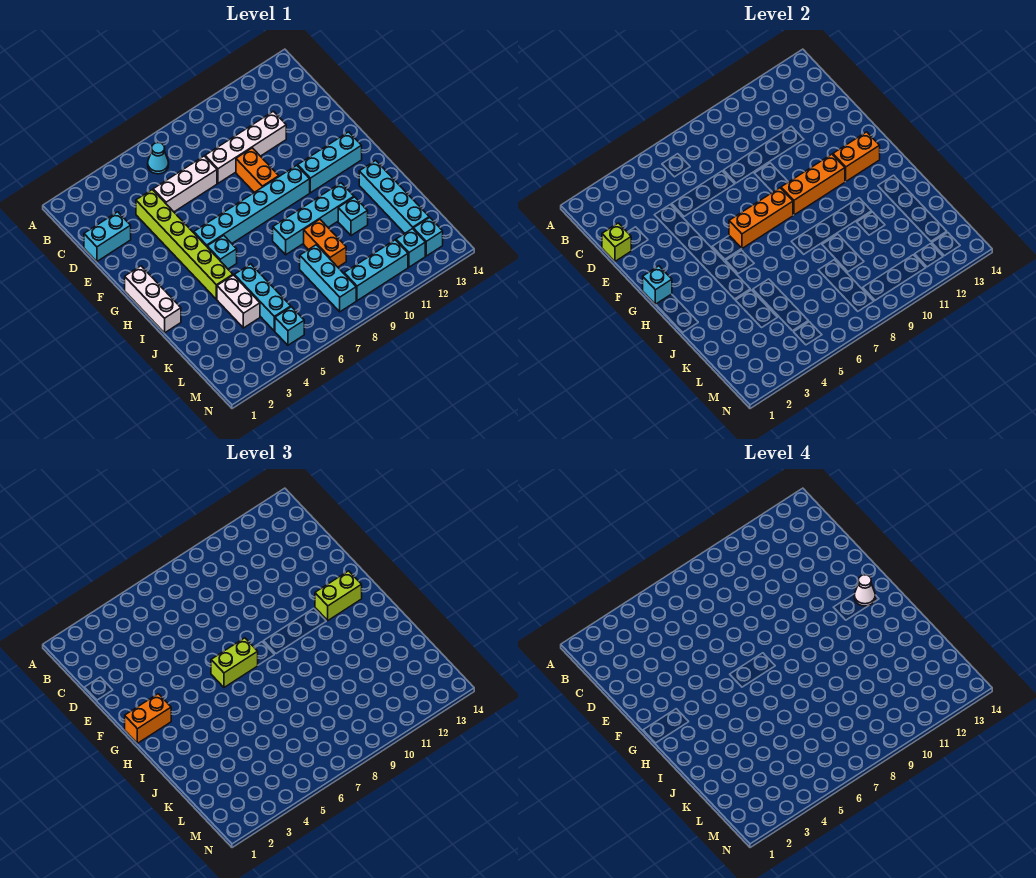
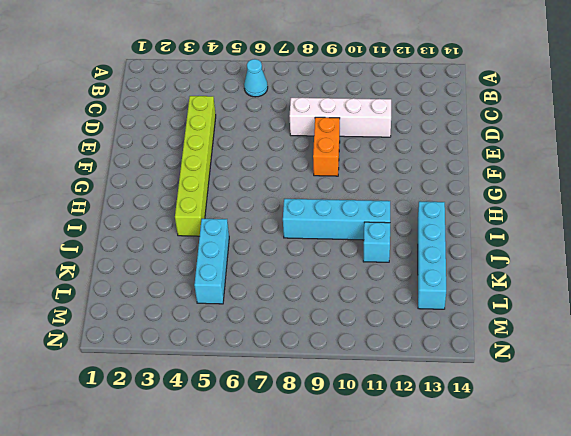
none -> cyan brick D1:D2 level 1
none -> white brick D5:D7 level 1
none -> white brick G1:I1 level 1
none -> cyan brick G5:G10 level 1

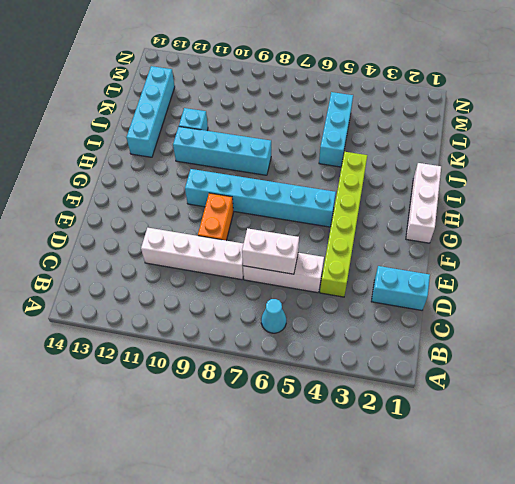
white brick D6:D7 level 2 -> white brick J4:K4 level 1
none -> cyan brick G11:G13 level 1
none -> cyan brick H5 level 1
none -> orange brick J9:K9 level 1
none -> cyan brick K8:M8 level 1

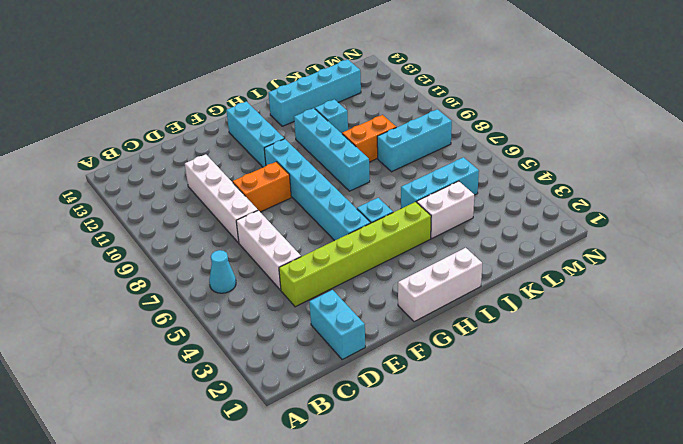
none -> cyan brick M5 level 1
none -> cyan brick M9:M11 level 1
none -> cyan brick M12 level 1
none -> cyan brick M13 level 1

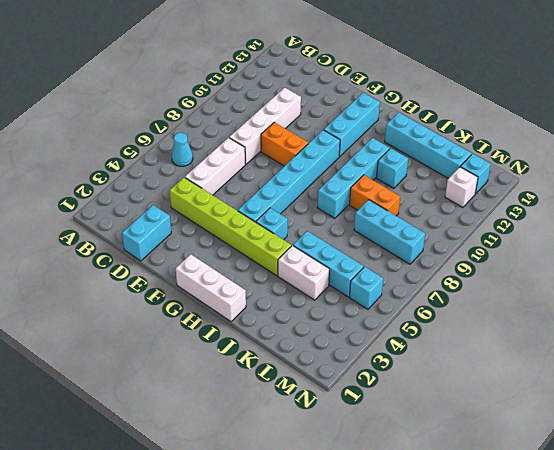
white brick M12 level 1 -> cyan brick M12 level 1
none -> cyan brick M9:M11 level 1
none -> lime brick D1 level 2
none -> cyan brick G1 level 2
none -> orange brick G6:G8 level 2

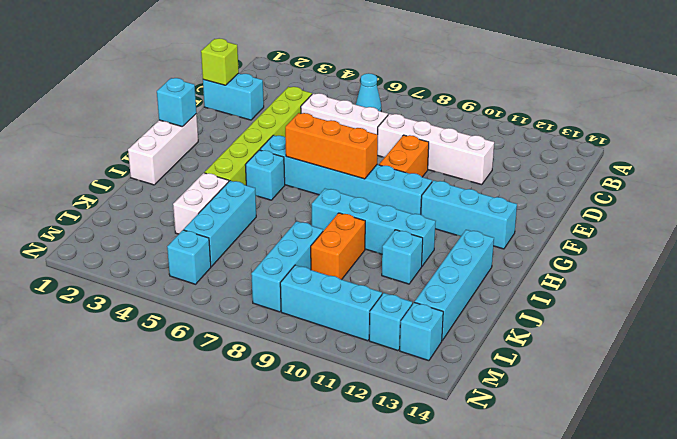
none -> orange brick G9:G11 level 2
none -> orange brick G12:G13 level 2
none -> orange brick G1:G2 level 3
none -> lime brick G6:G7 level 3

